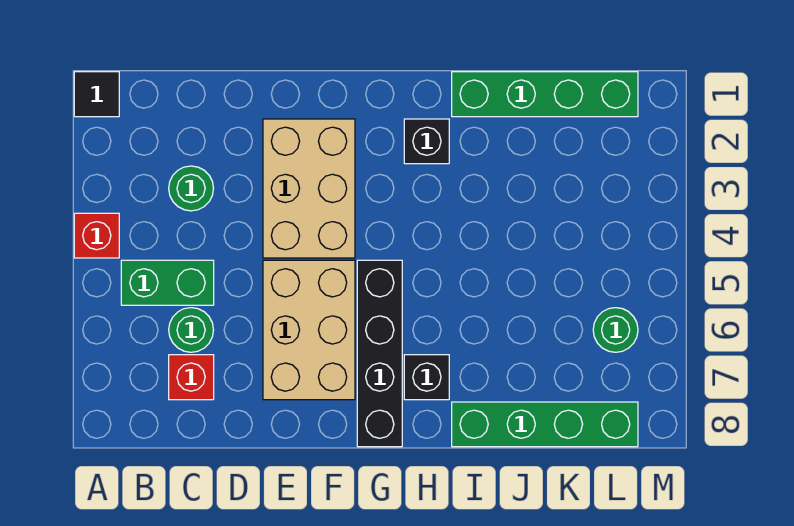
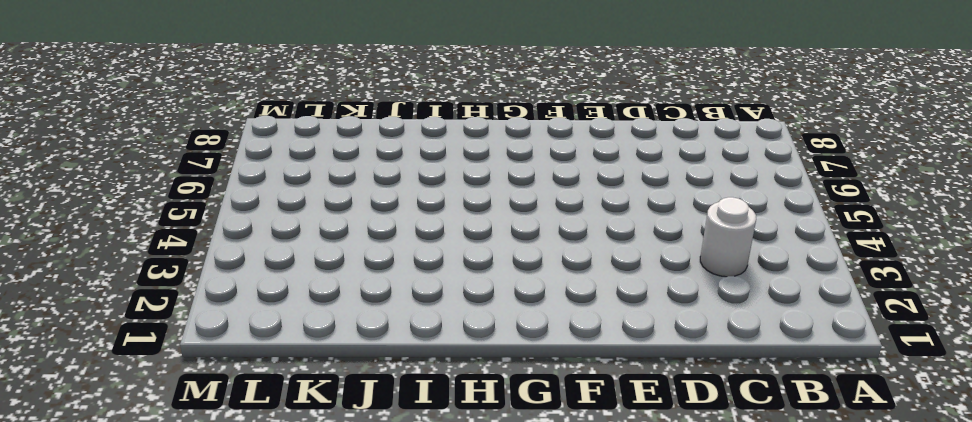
white round brick C3 level 1 -> green round brick C3 level 1
none -> black tile A1 level 1
none -> red brick A4 level 1
none -> green brick B5:C5 level 1

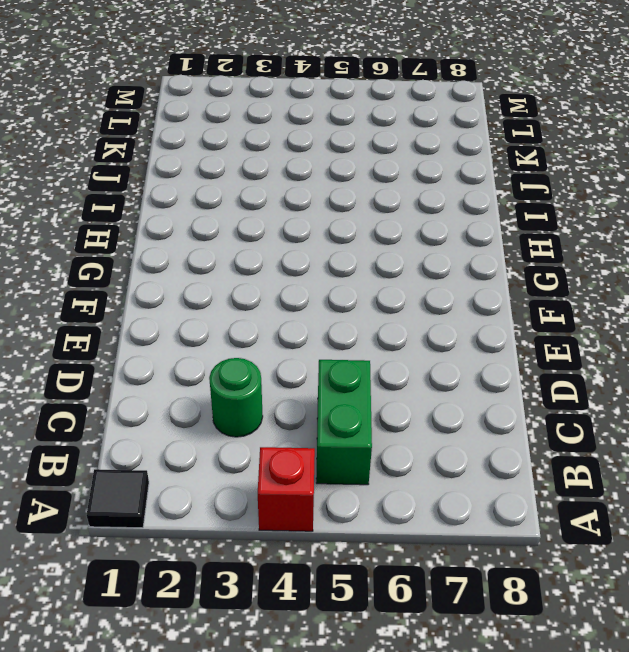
none -> green round brick C6 level 1
none -> red brick C7 level 1
none -> tan brick E2:F4 level 1

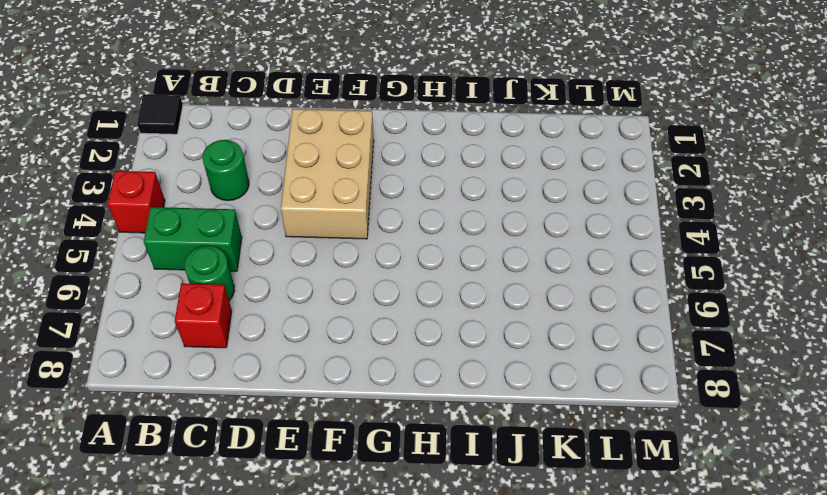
none -> tan brick E5:F7 level 1
none -> black brick G5:G8 level 1
none -> black brick H2 level 1

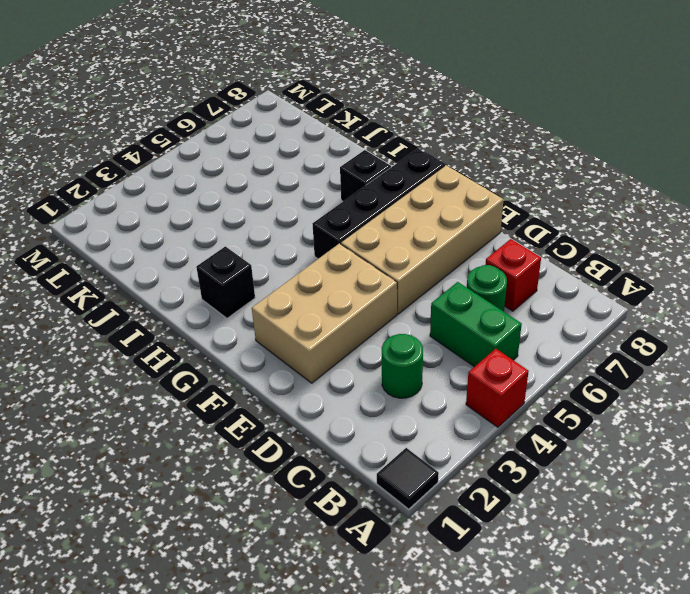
tan brick E5:F8 level 1 -> tan brick E5:F7 level 1
none -> green brick I1:L1 level 1
none -> green brick I8:L8 level 1
none -> green round brick L6 level 1

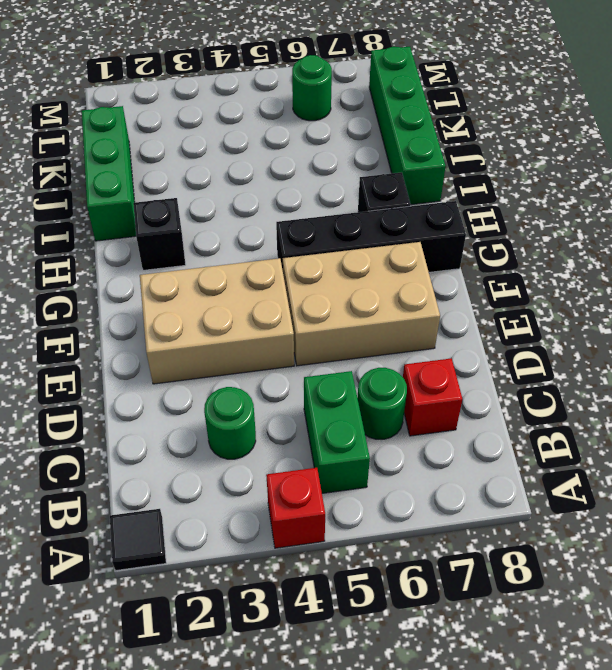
green brick I1:K1 level 1 -> green brick I1:L1 level 1

